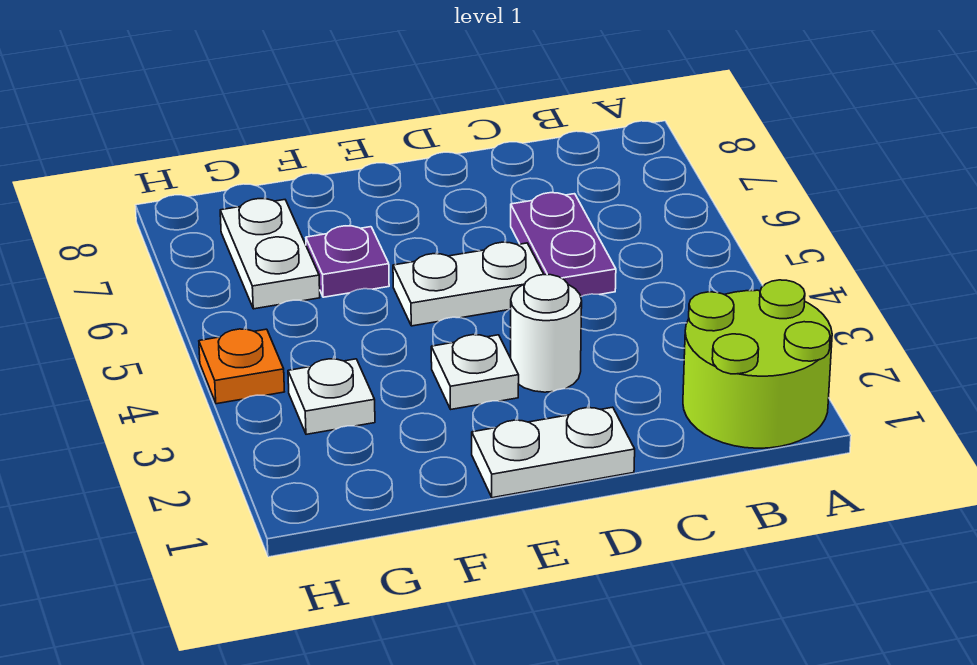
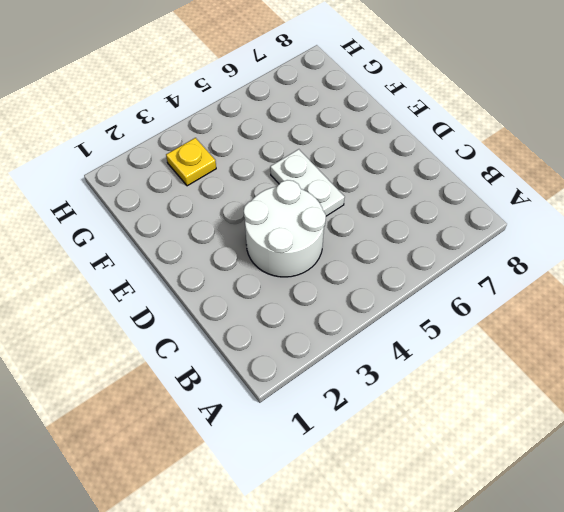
white round brick C3:D4 level 1 -> white round brick D3 level 1
yellow plate G3 level 1 -> white plate G3 level 1
none -> lime round brick A1:B2 level 1
none -> purple plate C5:C6 level 1

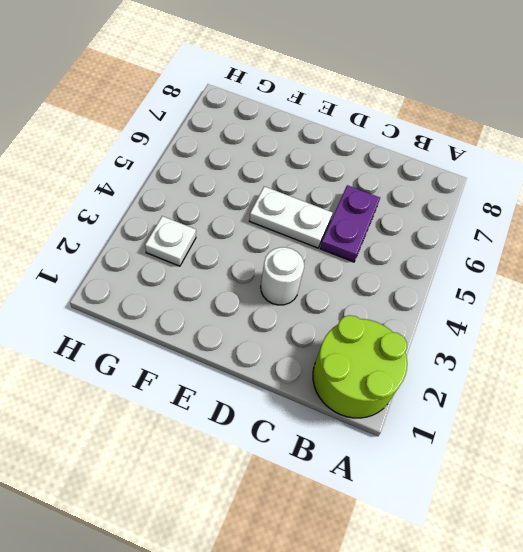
none -> white plate D1:E1 level 1
none -> white plate E3 level 1

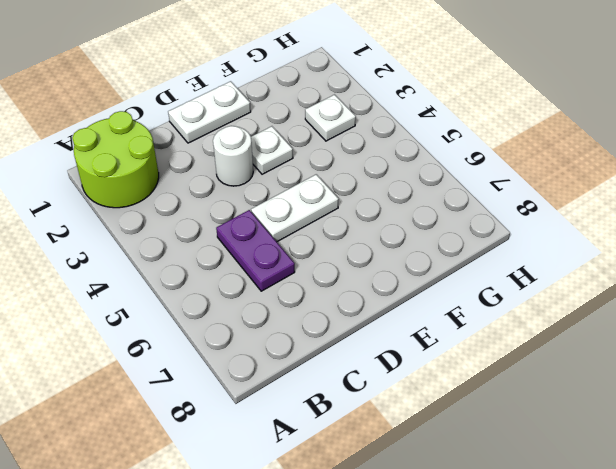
none -> purple plate F6 level 1
none -> white plate G6:G7 level 1

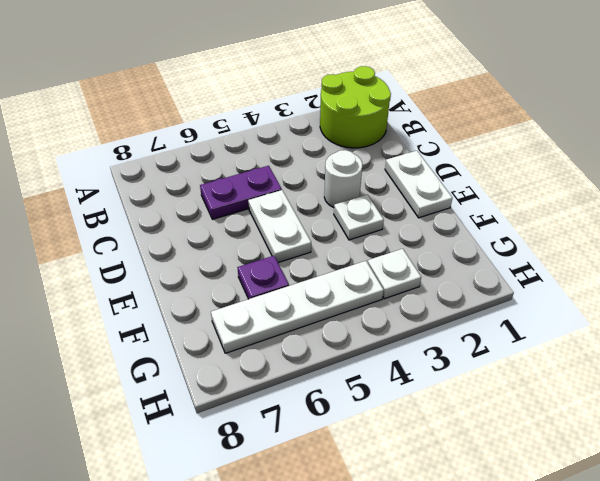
white plate G4:G7 level 1 -> white plate G6:G7 level 1
none -> orange plate H4 level 1

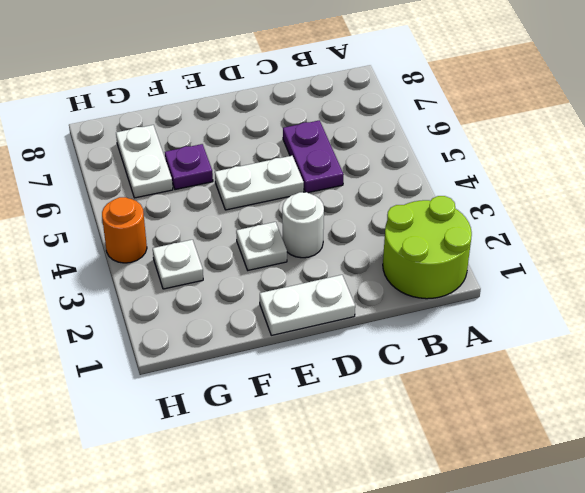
orange round brick H4 level 1 -> orange plate H4 level 1

